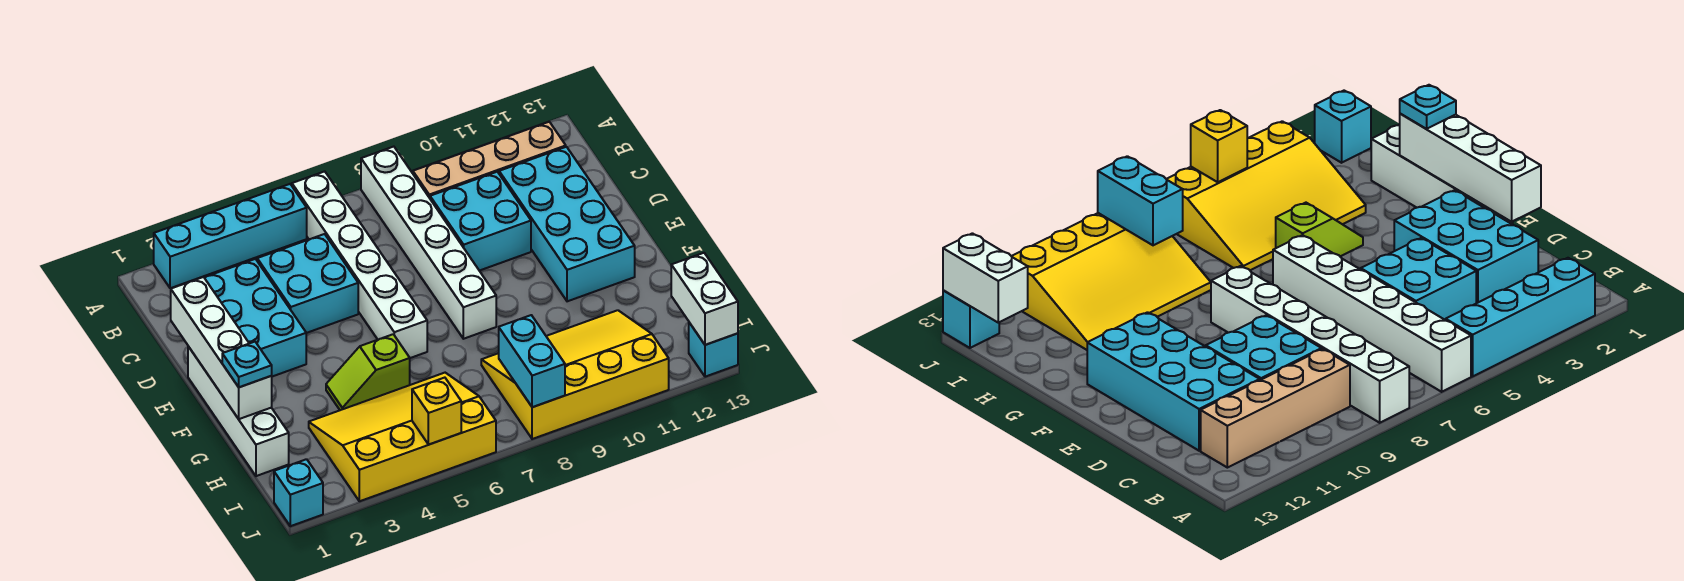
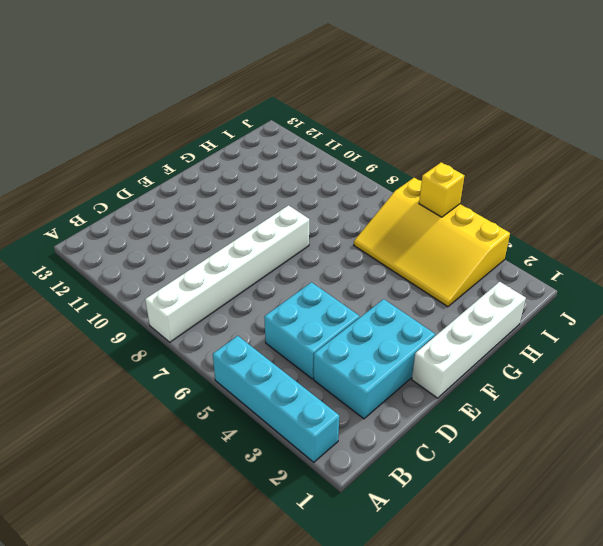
none -> white brick A6:F6 level 1
none -> tan brick B9:B12 level 1
none -> cyan brick C9:D10 level 1

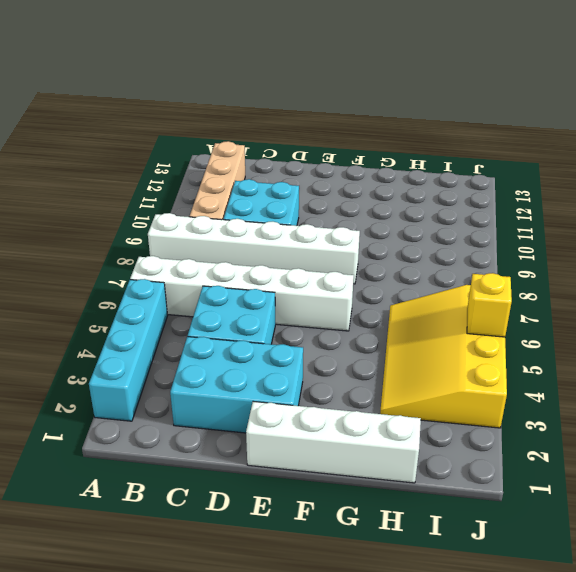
none -> cyan brick C11:F12 level 1
none -> lime slope G4:G5 level 1 top 5
none -> yellow slope H8:J11 level 1 top J

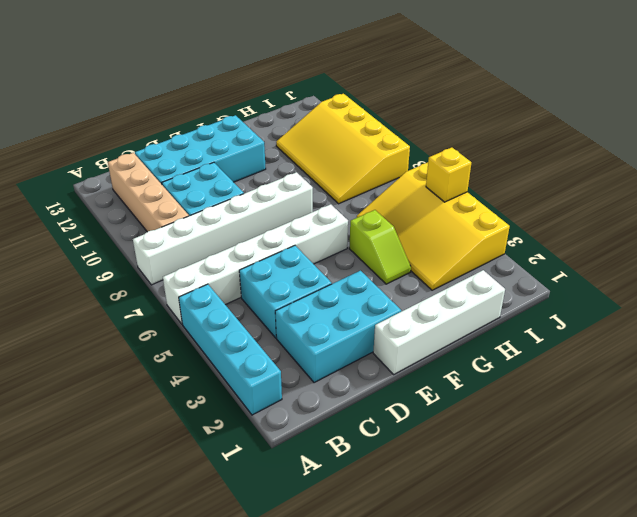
none -> cyan brick J1 level 1
none -> cyan brick J13 level 1
none -> white brick D1:G1 level 2

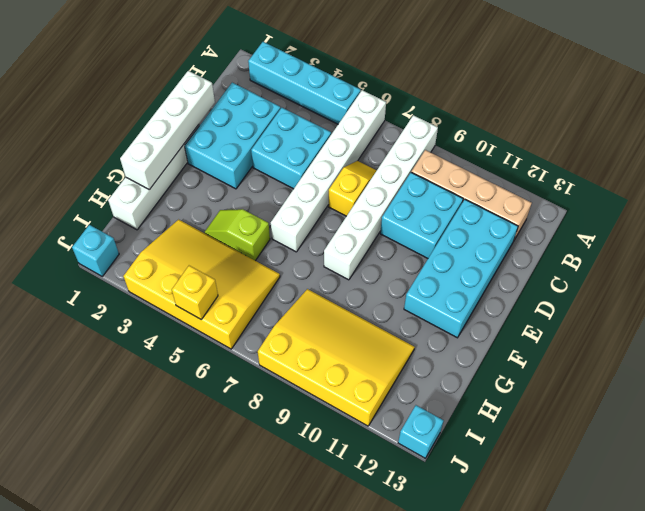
yellow slope C7:D7 level 1 top D -> none
none -> cyan brick I8:J8 level 2
none -> white brick I13:J13 level 2
none -> cyan plate G1 level 3

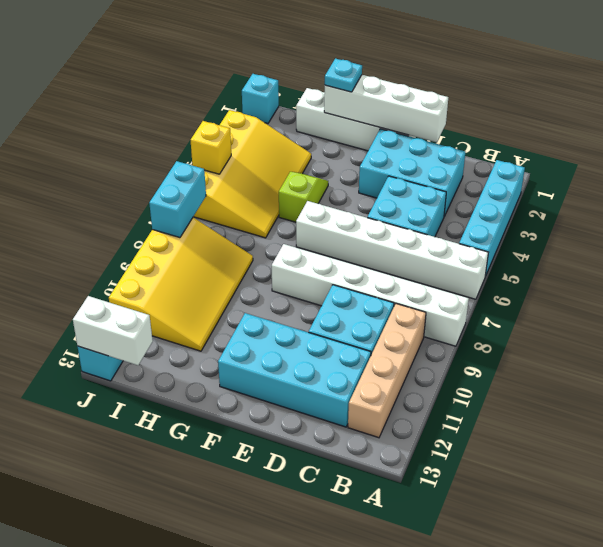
cyan brick J7:J8 level 2 -> cyan brick I8:J8 level 2

